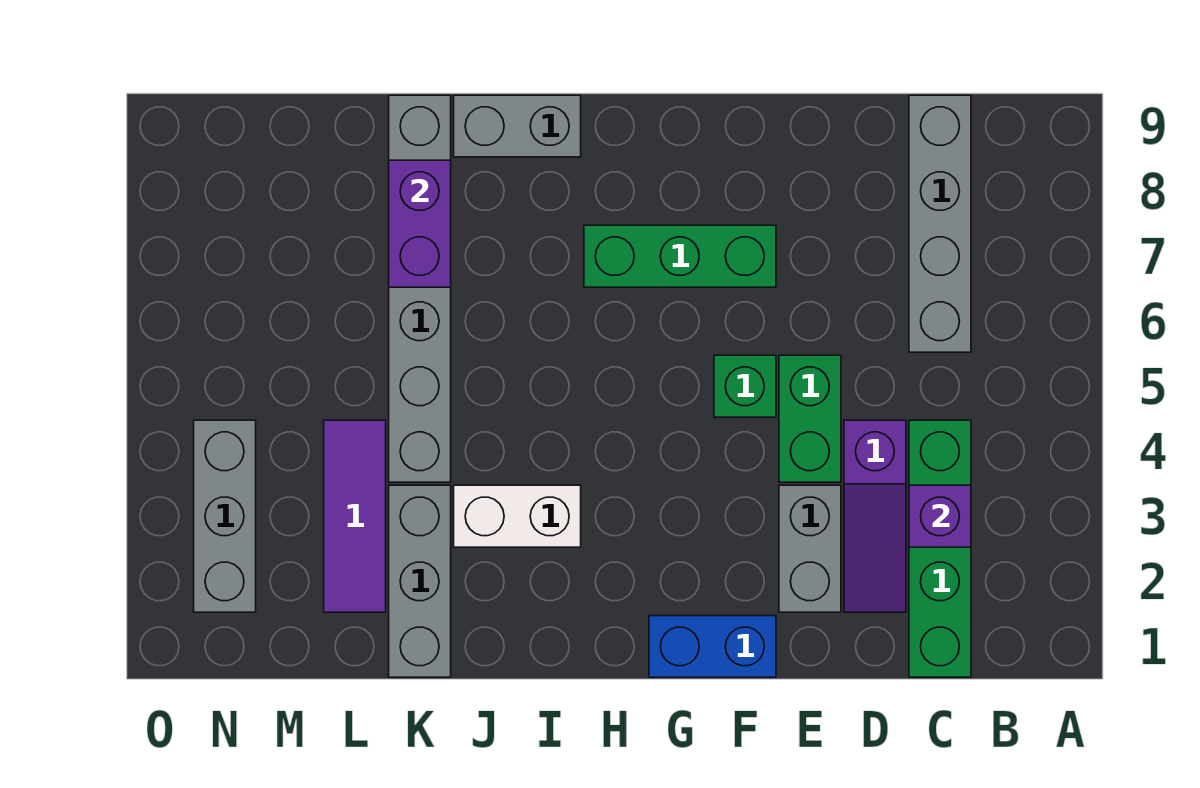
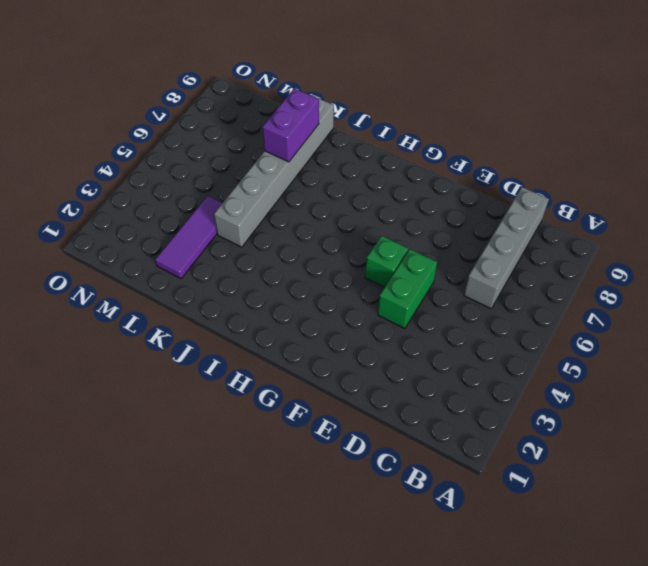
none -> green brick C1:C4 level 1
none -> purple slope D2:D4 level 1 top 4
none -> grey brick E2:E3 level 1

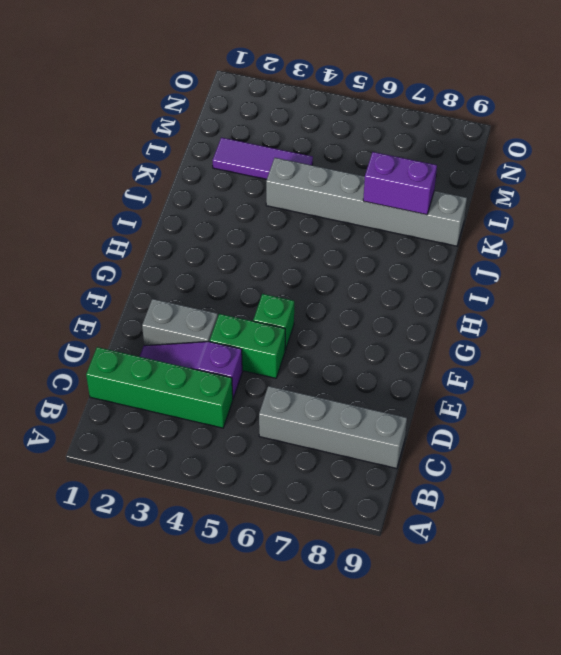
none -> blue brick F1:G1 level 1
none -> green brick F7:H7 level 1
none -> white brick I3:J3 level 1

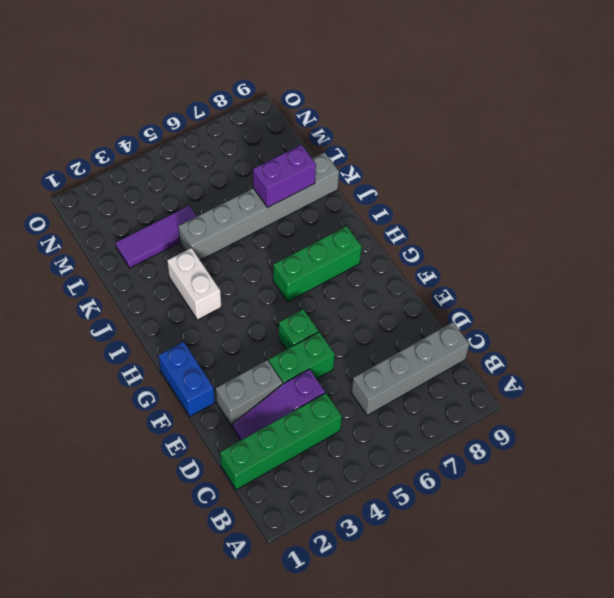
green brick H6:H8 level 1 -> green brick F7:H7 level 1
none -> grey brick I9:J9 level 1
none -> grey brick K1:K3 level 1
none -> grey brick N2:N4 level 1

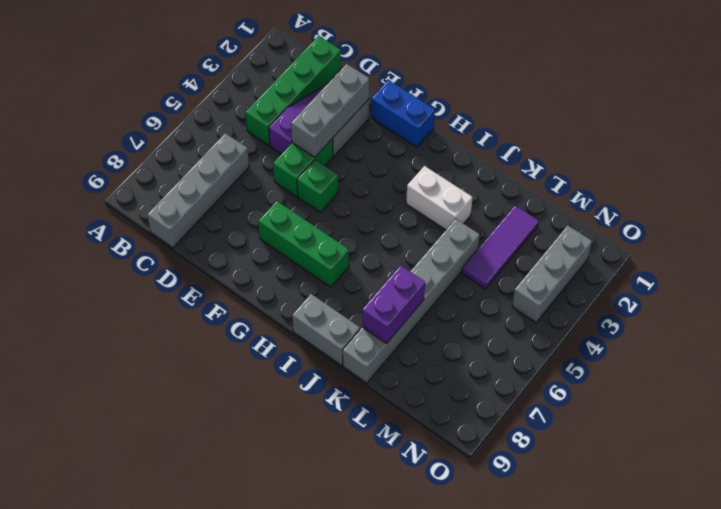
grey brick E2:E4 level 2 -> grey brick K1:K3 level 1
none -> purple brick C3 level 2

